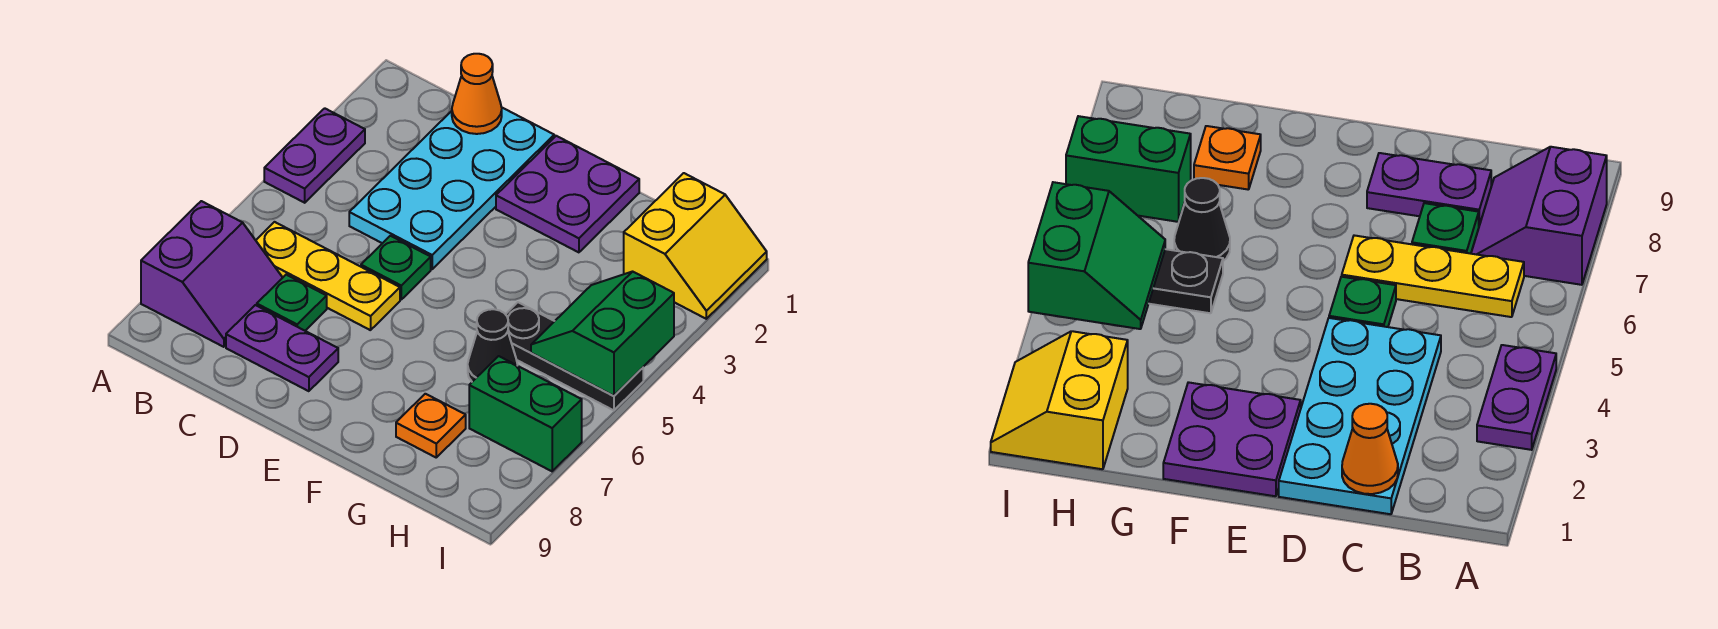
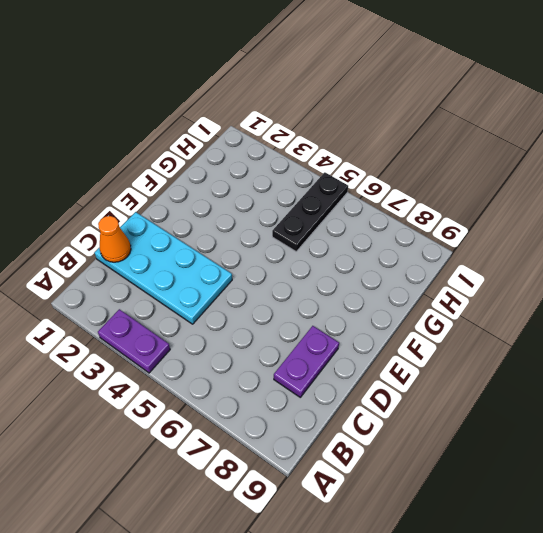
none -> purple slope A7:B8 level 1 top A
none -> yellow plate B6:D6 level 1
none -> green plate C7 level 1

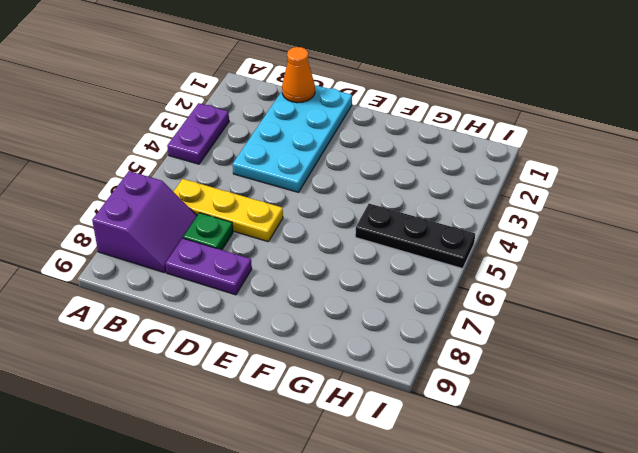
none -> green plate D5 level 1
none -> purple plate E1:F2 level 1
none -> black cone G6 level 1

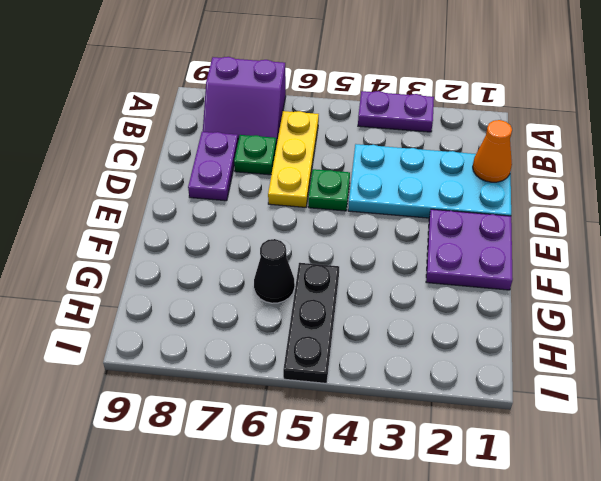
none -> orange plate G8 level 1
none -> yellow slope H1:I2 level 1 top H
none -> green brick H7:I7 level 1

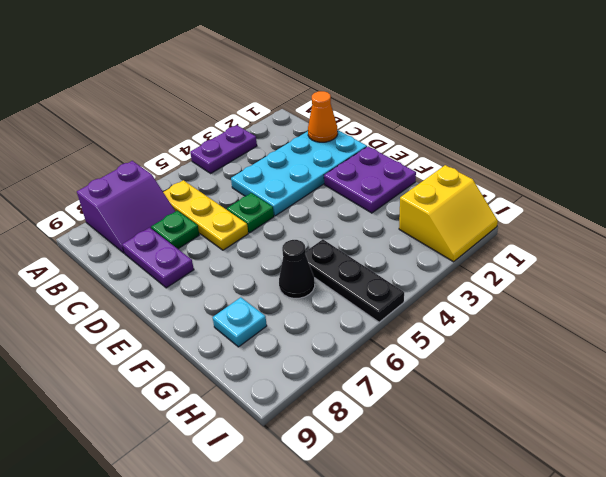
cyan plate G8 level 1 -> orange plate G8 level 1
none -> green brick H7:I7 level 1
none -> green slope H4:I5 level 2 top I

